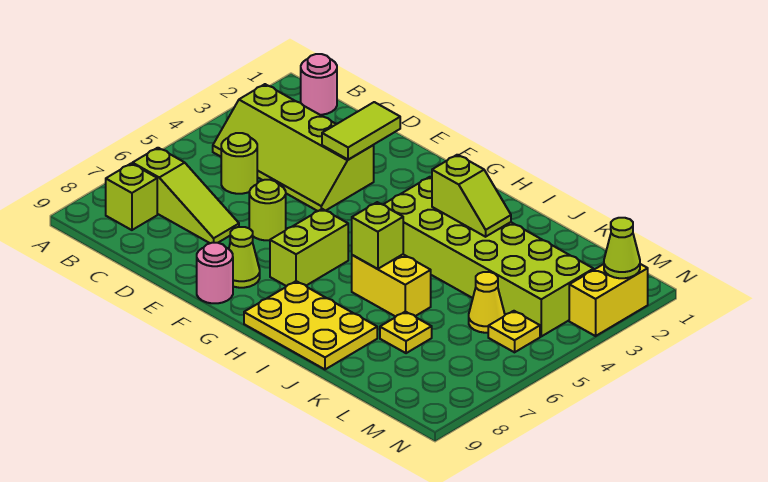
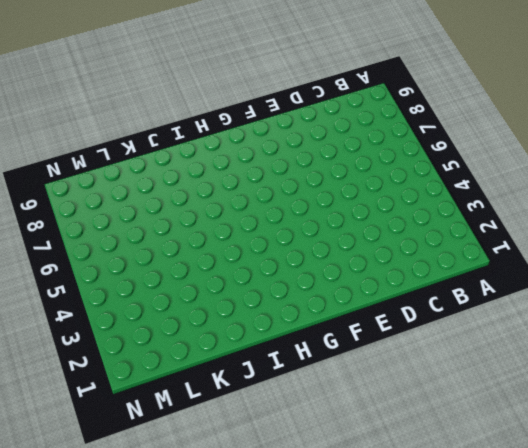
none -> pink round brick B1 level 1
none -> lime slope B3:E4 level 1 top 3
none -> lime slope B7:D7 level 1 top B

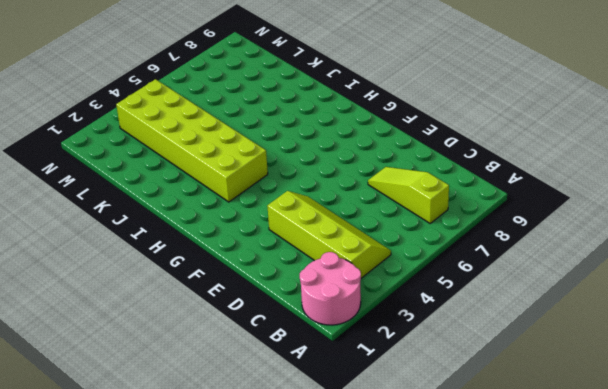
pink round brick A1:B2 level 1 -> pink round brick B1 level 1
none -> lime brick B8 level 1
none -> lime round brick C5 level 1
none -> lime round brick E6 level 1

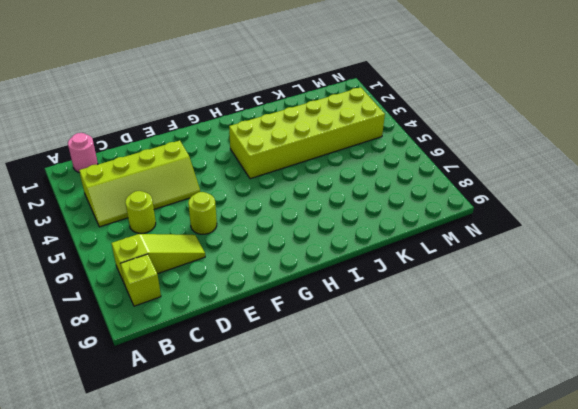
none -> lime cone F8 level 1
none -> pink round brick F9 level 1
none -> lime brick G6:G7 level 1

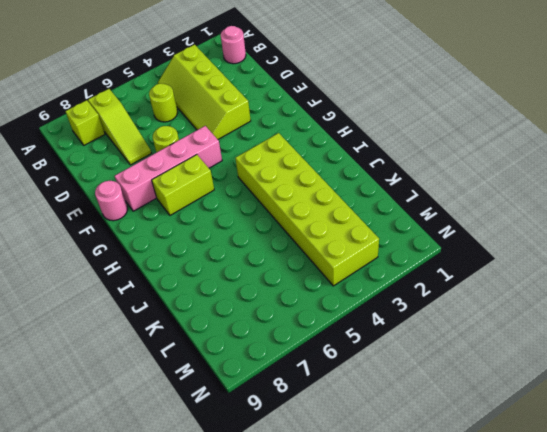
pink brick F5:F8 level 1 -> lime cone F8 level 1
none -> yellow plate H8:J9 level 1
none -> yellow brick I6:J6 level 1
none -> yellow plate K7 level 1

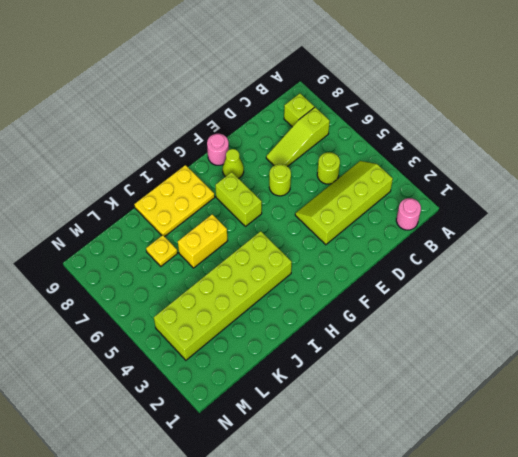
none -> yellow cone L5 level 1
none -> yellow plate M5 level 1
none -> yellow brick N2:N3 level 1

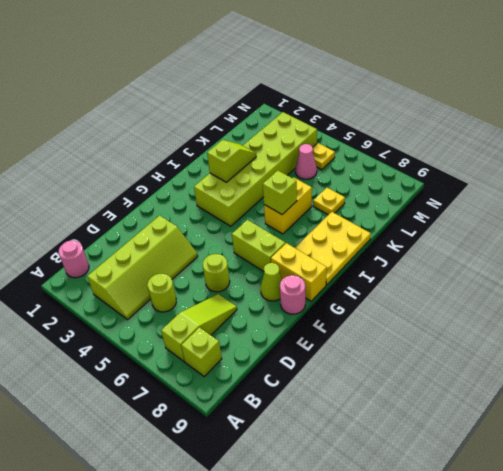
yellow brick G8:G9 level 1 -> yellow brick N2:N3 level 1
pink cone L5 level 1 -> yellow cone L5 level 1
none -> lime tile E2:E3 level 2
none -> lime cone N2 level 2

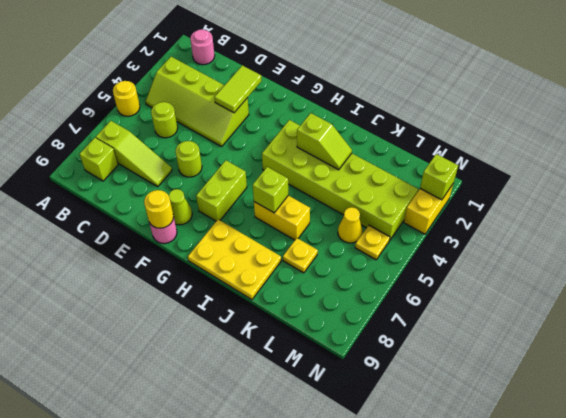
yellow round brick A5 level 1 -> none
yellow round brick F9 level 2 -> none
lime brick N2 level 2 -> lime cone N2 level 2

